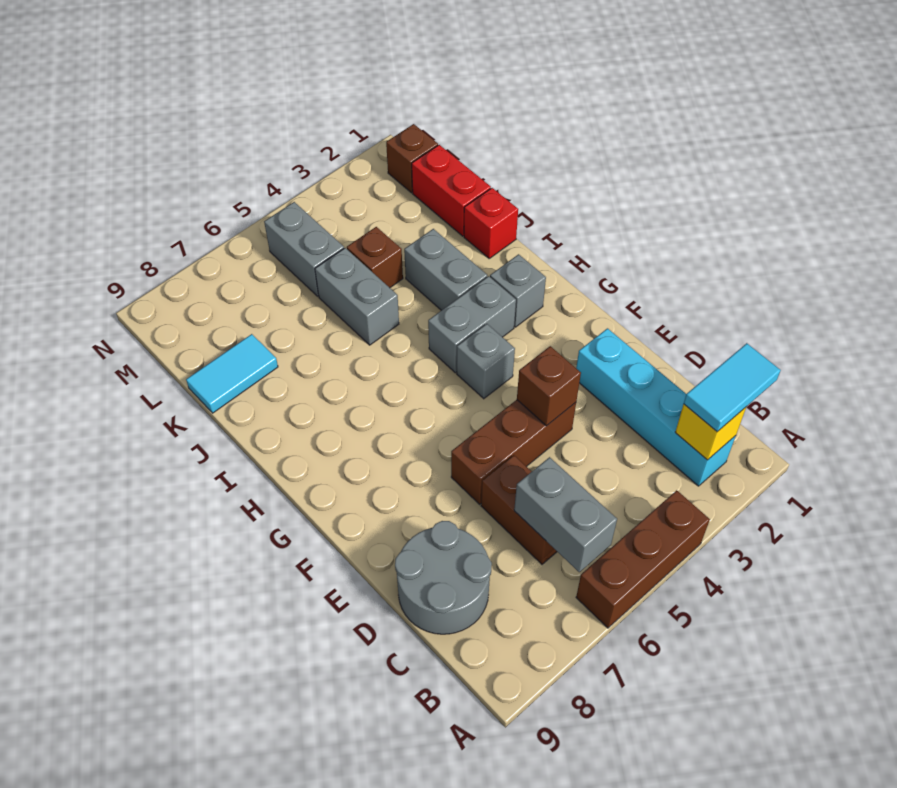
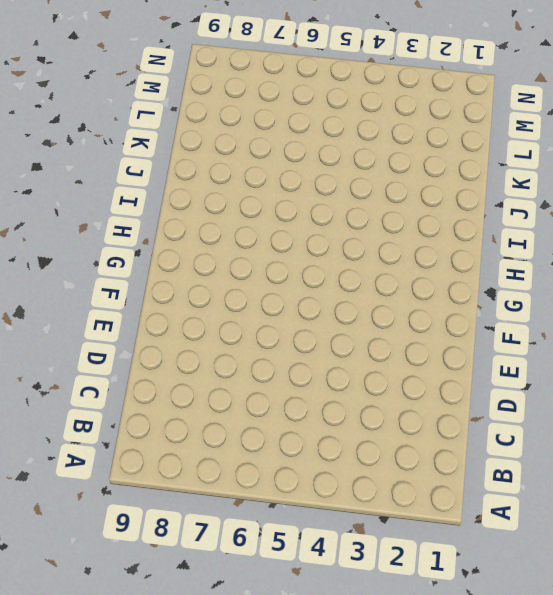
none -> brown brick A4:A6 level 1
none -> cyan brick B2:E2 level 1
none -> brown brick C6:D6 level 1

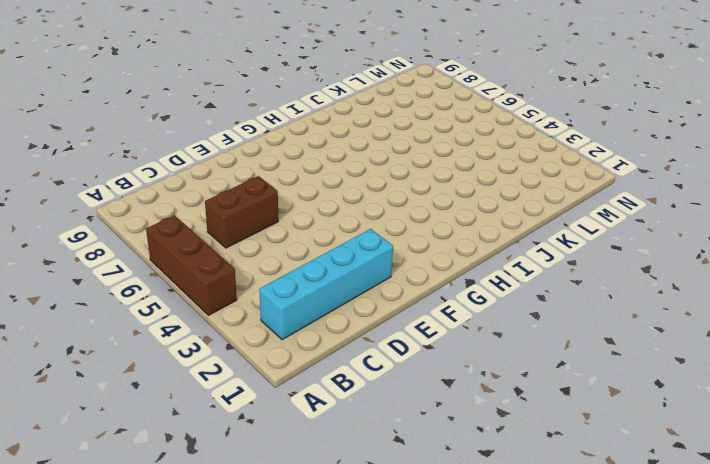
none -> grey round brick C8:D9 level 1
none -> brown brick E4:E6 level 1
none -> grey brick G4 level 1

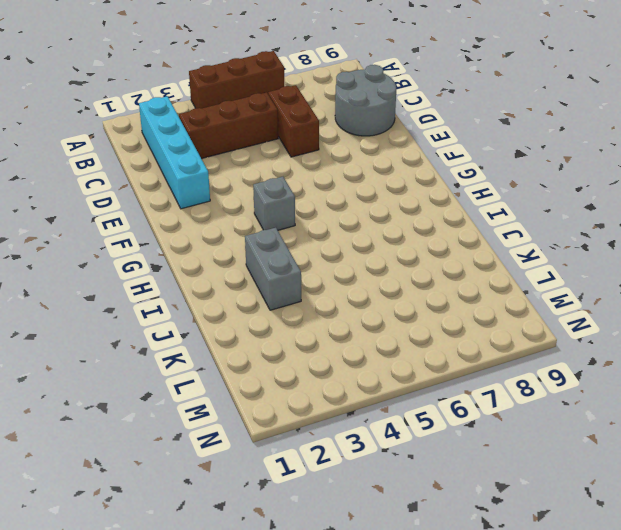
brown brick C3:C5 level 1 -> brown brick E4:E6 level 1
none -> grey brick H2 level 1
none -> grey brick H3:H4 level 1
none -> red brick J1 level 1

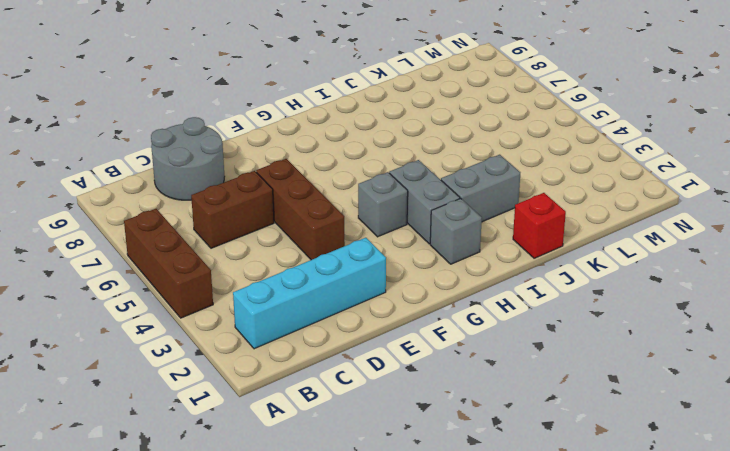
none -> grey brick J5:K5 level 1
none -> red brick K1:L1 level 1
none -> brown brick K4 level 1

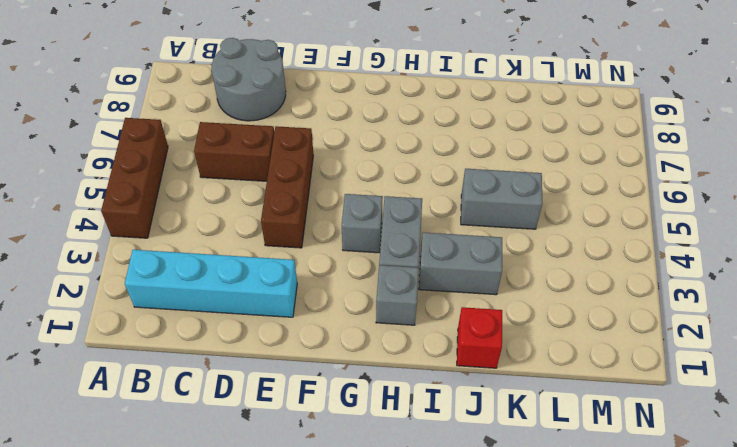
none -> red brick K1:L1 level 1
none -> brown brick K4 level 1
none -> cyan tile K8:K9 level 1

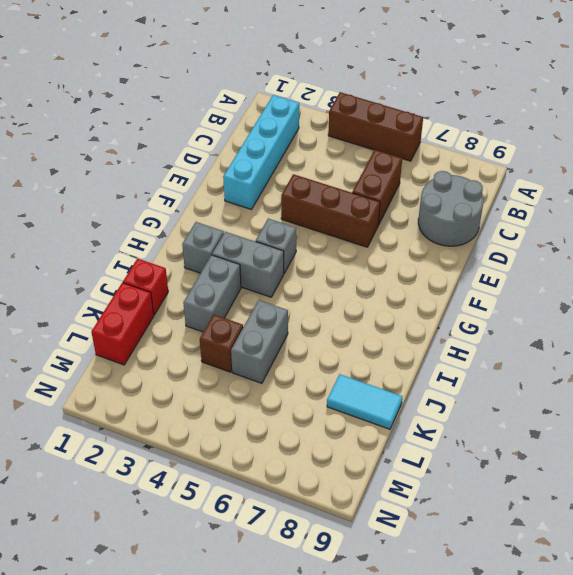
none -> grey brick L5:M5 level 1
none -> brown brick M1 level 1
none -> yellow brick B2 level 2

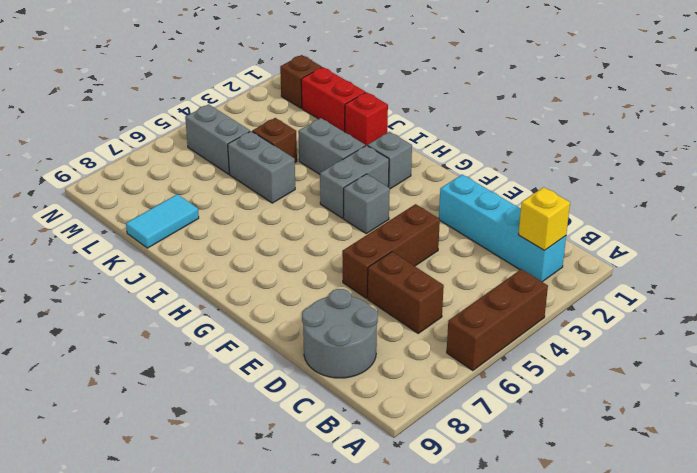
none -> grey brick B6:C6 level 2
none -> brown brick E4 level 2
none -> cyan tile B1:B2 level 3

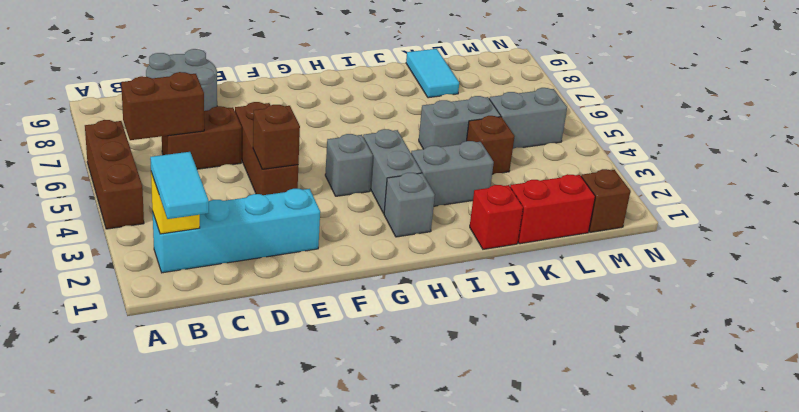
brown brick B6:C6 level 2 -> grey brick B6:C6 level 2

